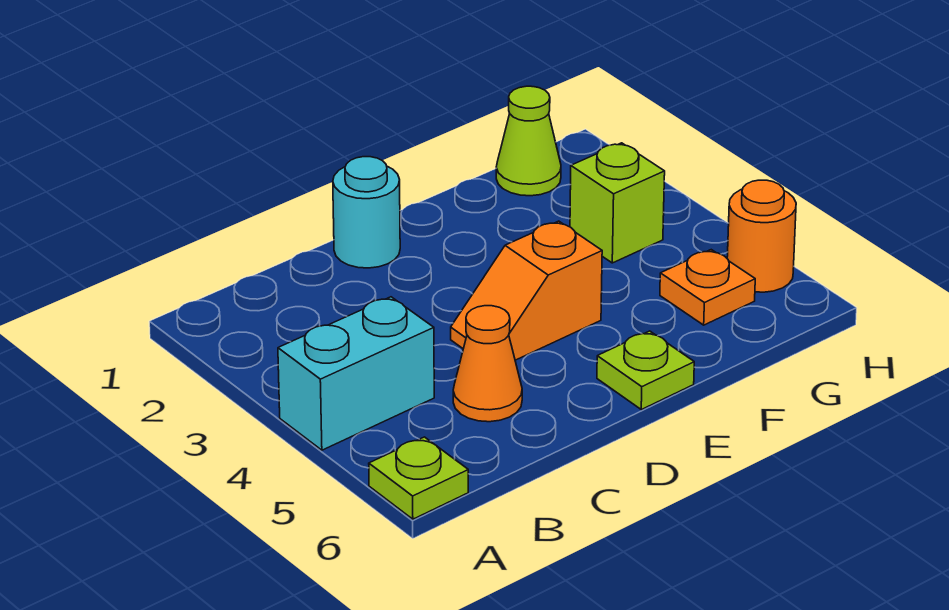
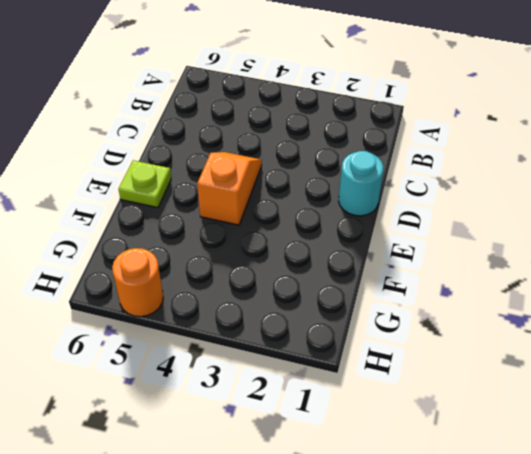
none -> cyan brick A4:B4 level 1
none -> lime plate A6 level 1

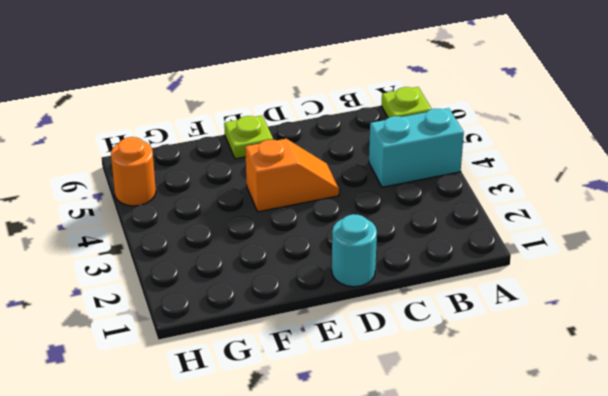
none -> orange cone C5 level 1
none -> lime cone G1 level 1

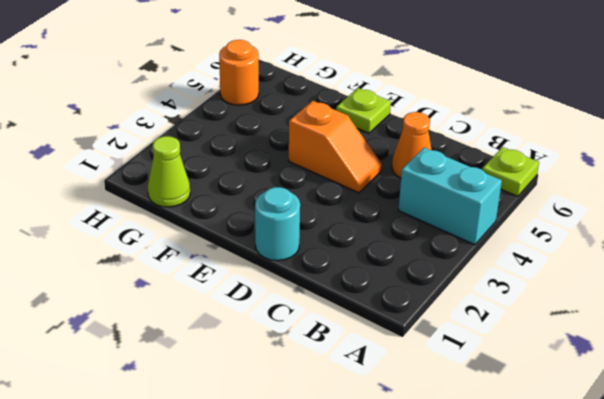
none -> lime brick G3 level 1
none -> orange plate G5 level 1

